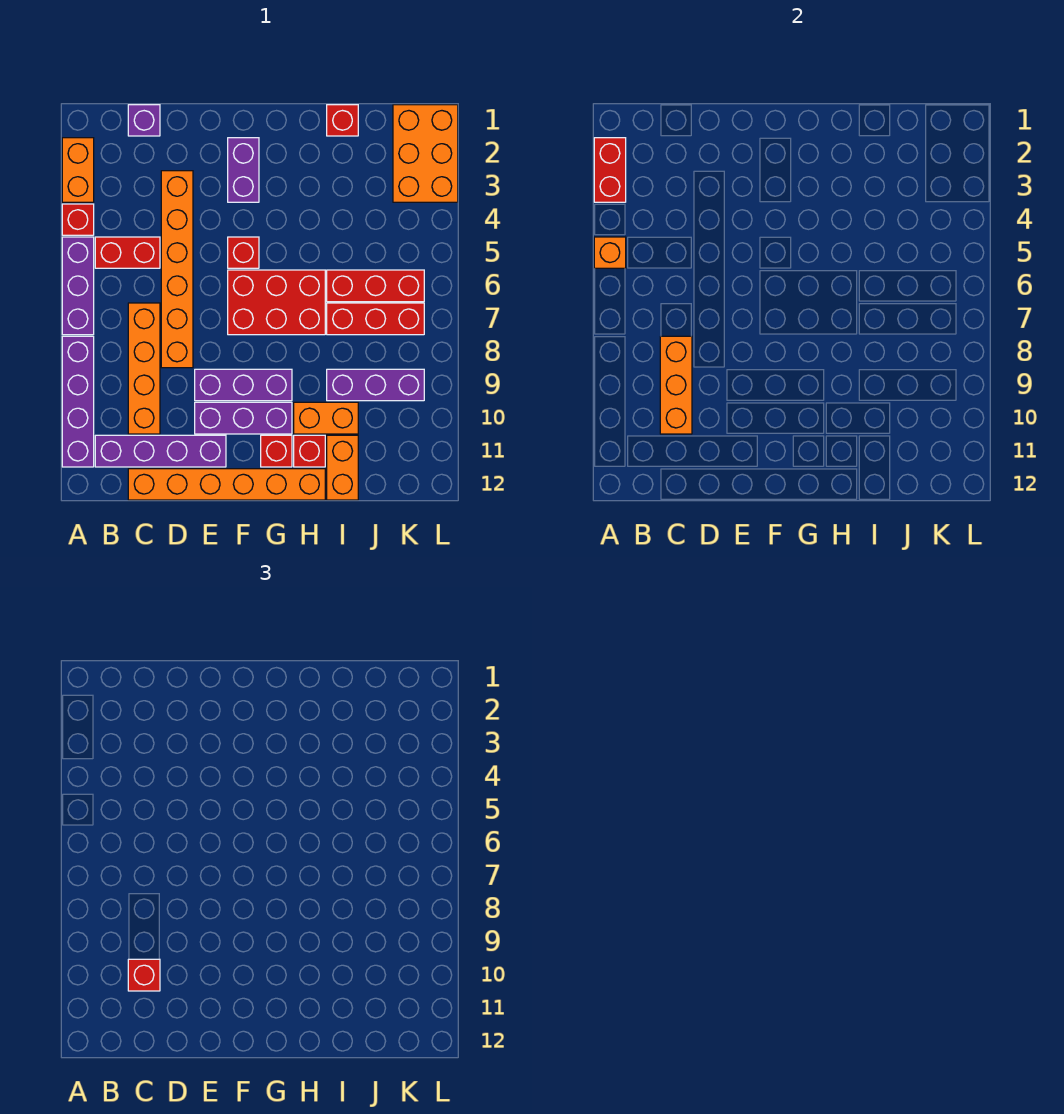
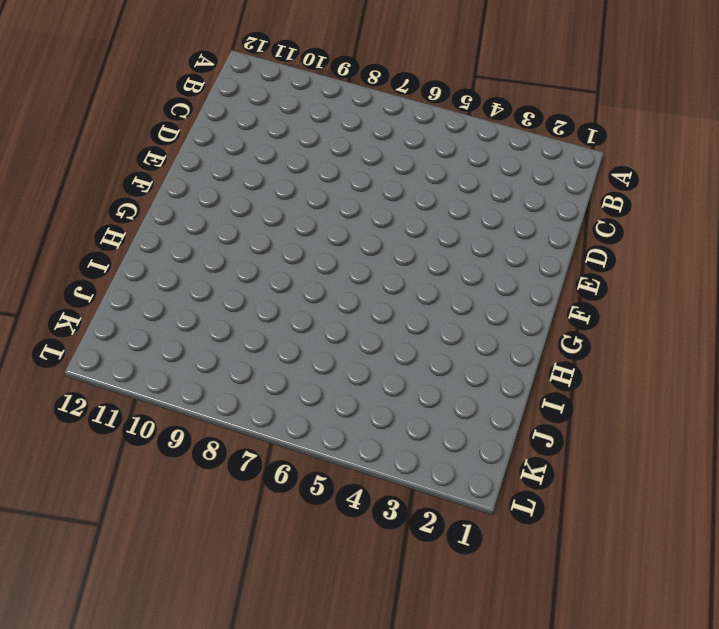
none -> orange brick A2:A3 level 1
none -> red brick A4 level 1
none -> purple brick A5:A7 level 1

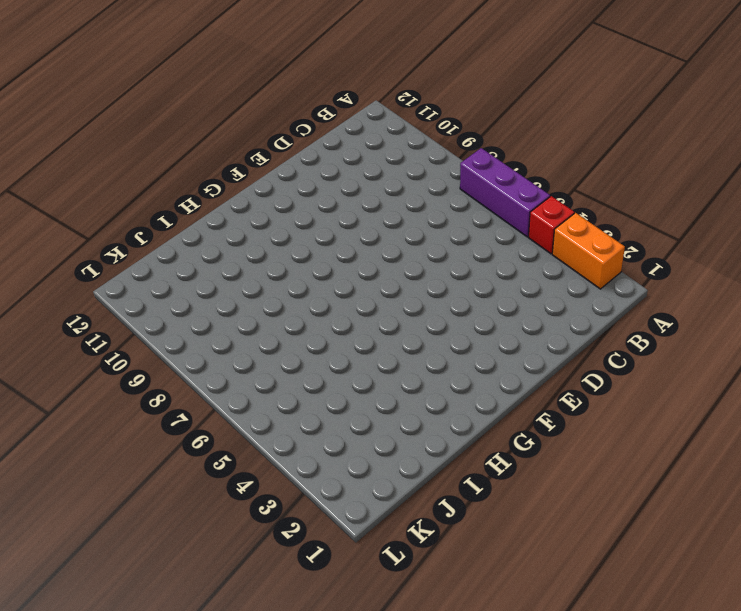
none -> purple brick A8:A11 level 1
none -> red brick B5:C5 level 1
none -> purple brick B11:E11 level 1

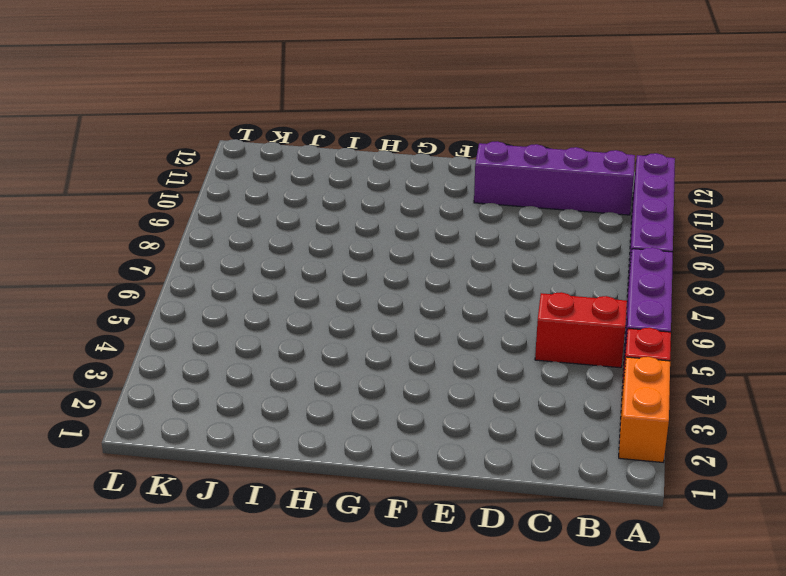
none -> purple brick C1 level 1
none -> orange brick C7:C10 level 1
none -> orange brick C12:H12 level 1

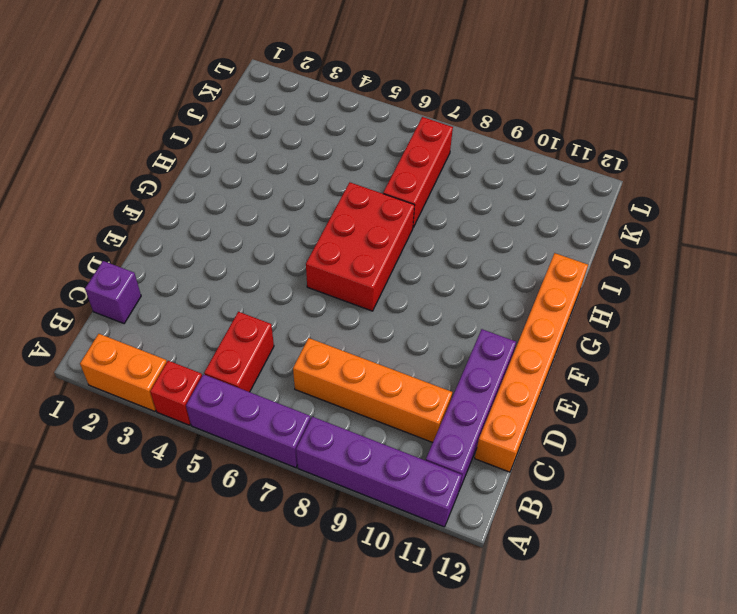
none -> orange brick D3:D8 level 1
none -> purple brick E9:G9 level 1
none -> purple brick E10:G10 level 1

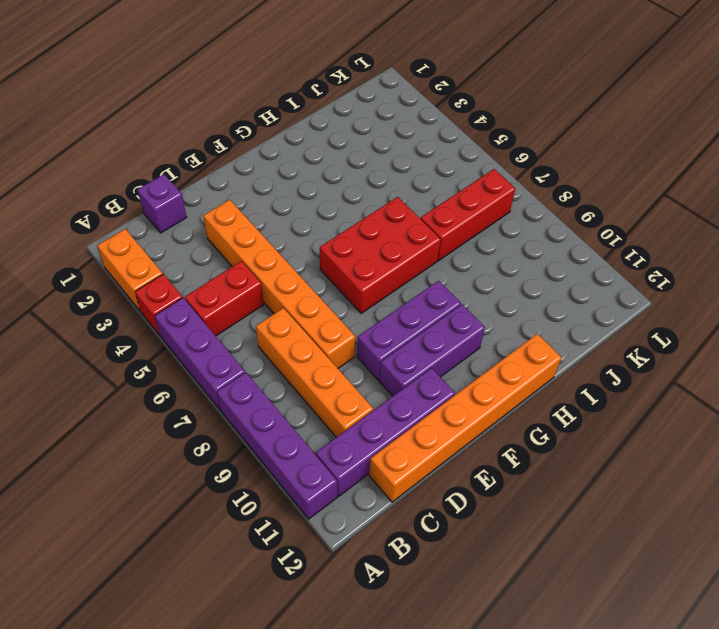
none -> purple brick F2:F3 level 1
none -> red brick F5 level 1
none -> red brick G11 level 1

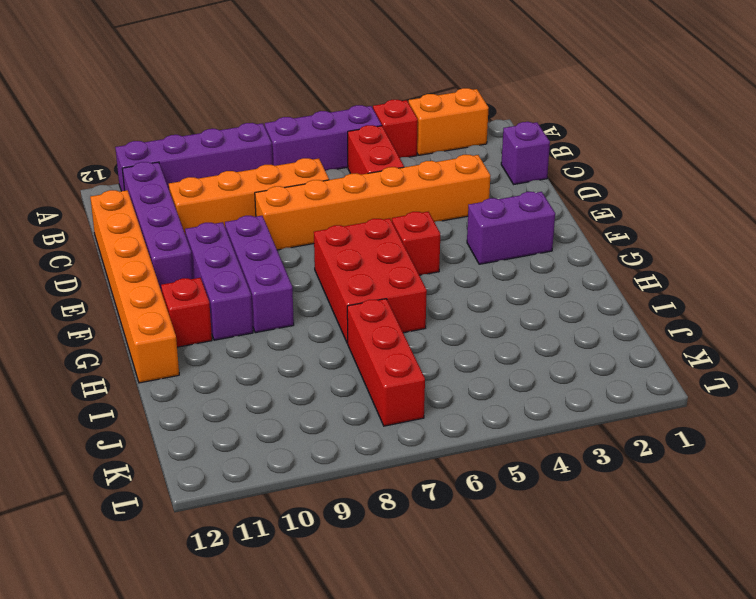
none -> orange brick H10:I10 level 1
none -> red brick H11 level 1
none -> red brick I1 level 1

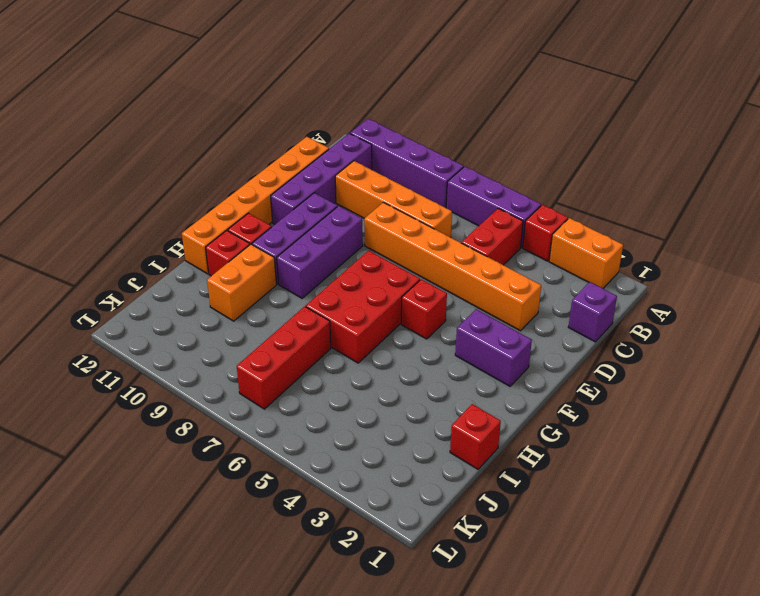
none -> red brick I6:K6 level 1
none -> purple brick I9:K9 level 1
none -> orange brick I11:I12 level 1

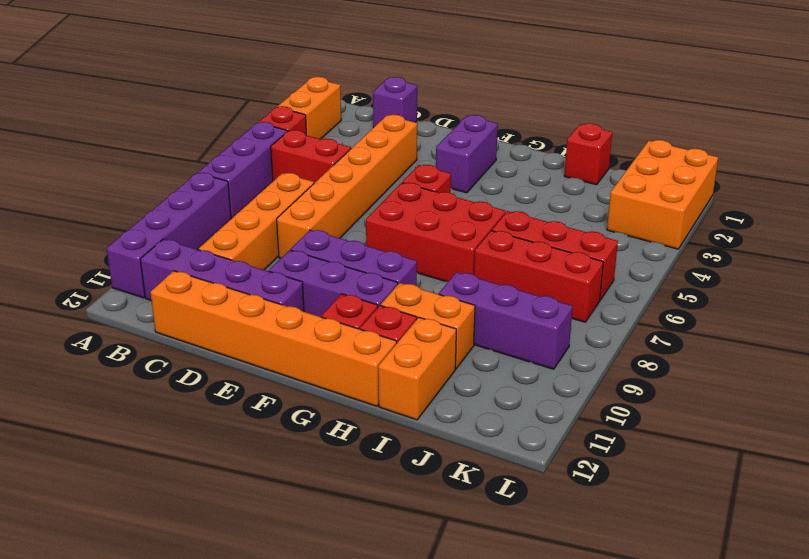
none -> red brick A2:A3 level 2
none -> orange brick A5 level 2
none -> orange brick C8:C10 level 2

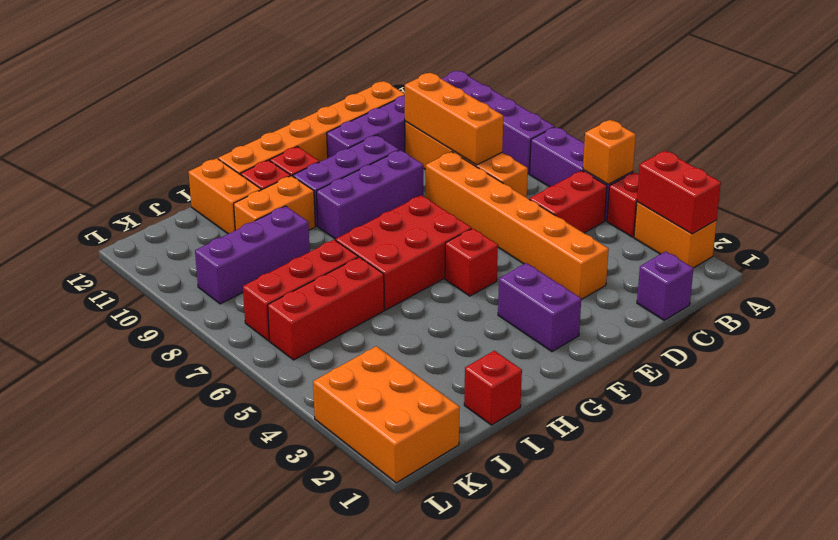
none -> red brick C10 level 3

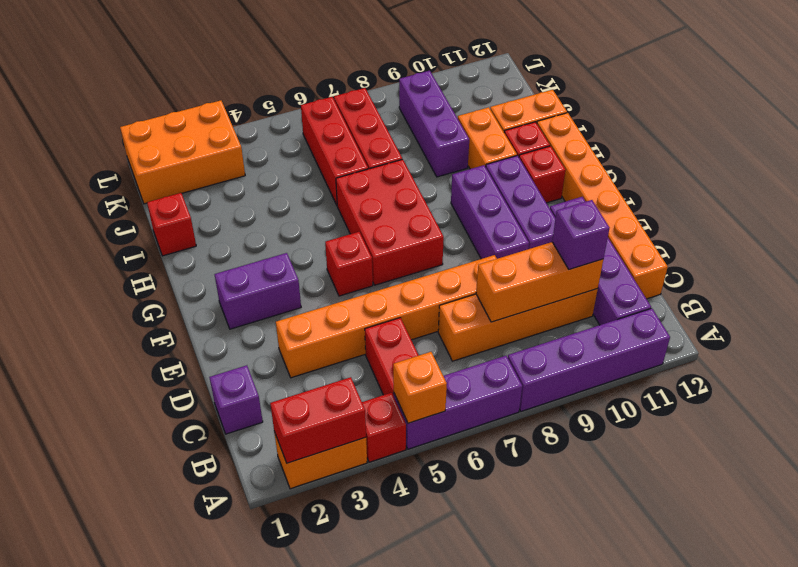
purple brick C10 level 3 -> red brick C10 level 3

